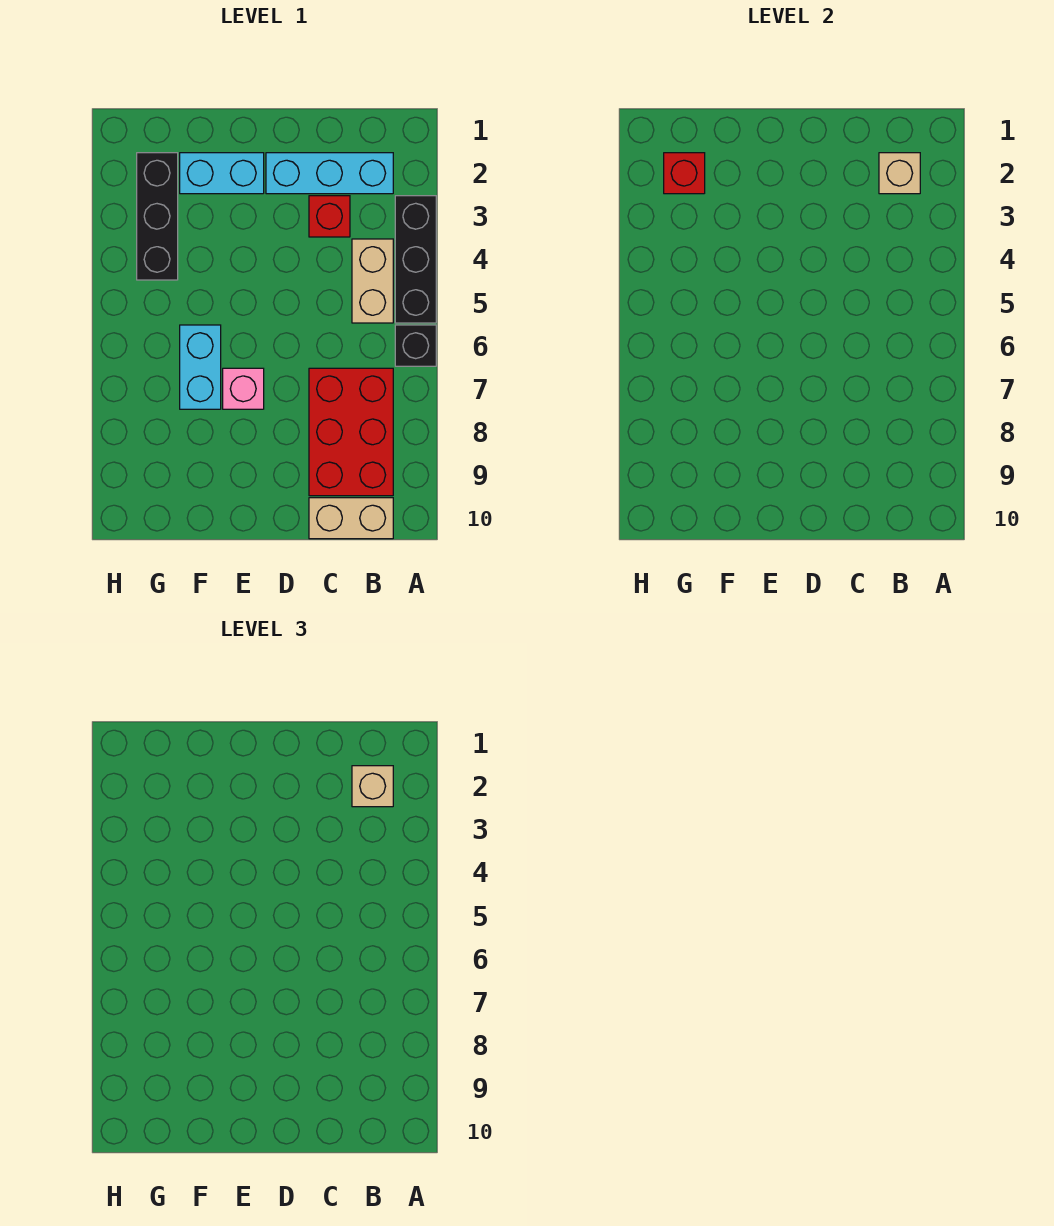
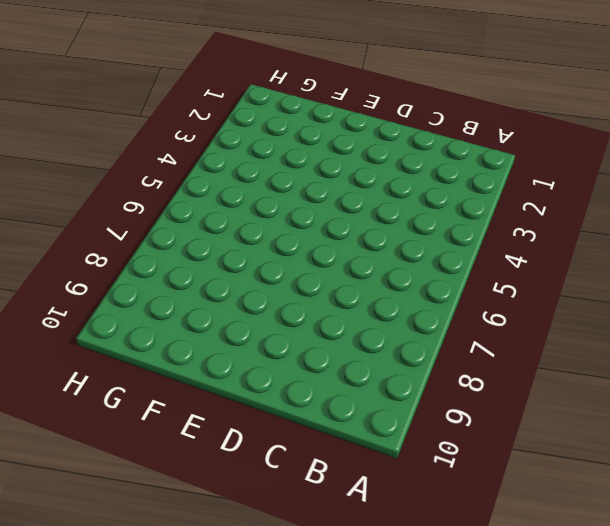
none -> black brick A3:A5 level 1
none -> black brick A6 level 1
none -> cyan brick B2:D2 level 1

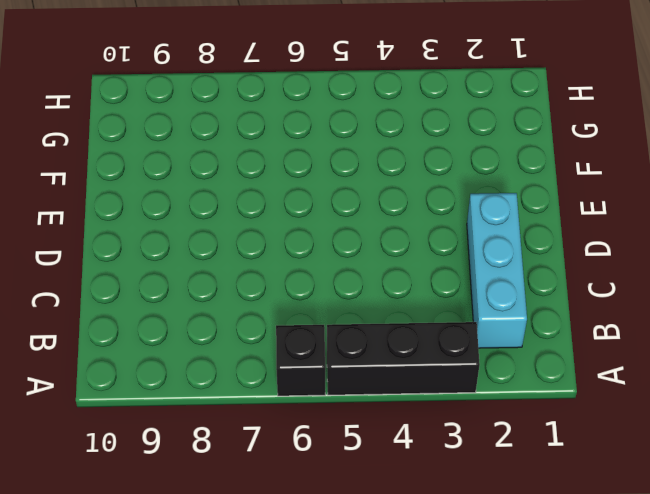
none -> tan brick B4:B5 level 1
none -> red brick B7:C9 level 1
none -> tan brick B10:C10 level 1

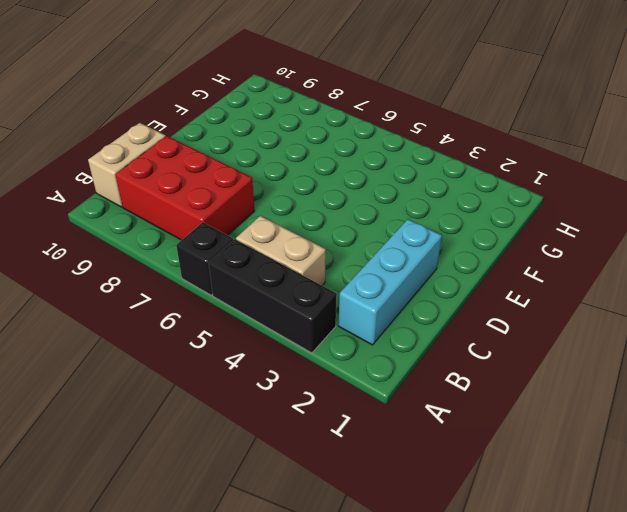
none -> red brick C3 level 1
none -> cyan brick E2:F2 level 1
none -> pink brick E7 level 1

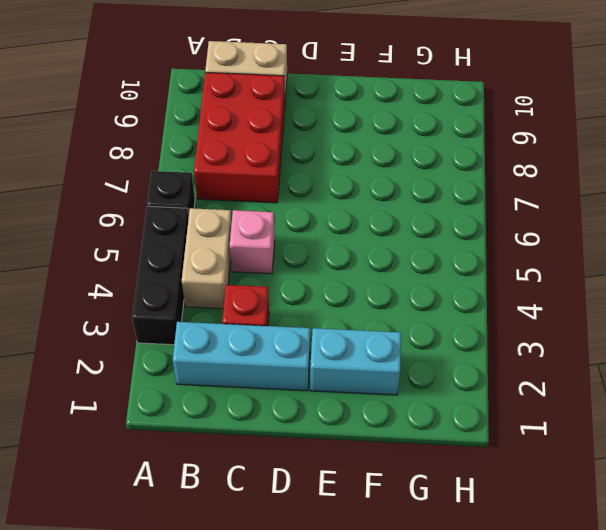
pink brick C5 level 1 -> pink brick E7 level 1
none -> cyan brick F6:F7 level 1
none -> black brick G2:G4 level 1
none -> tan brick B2 level 2

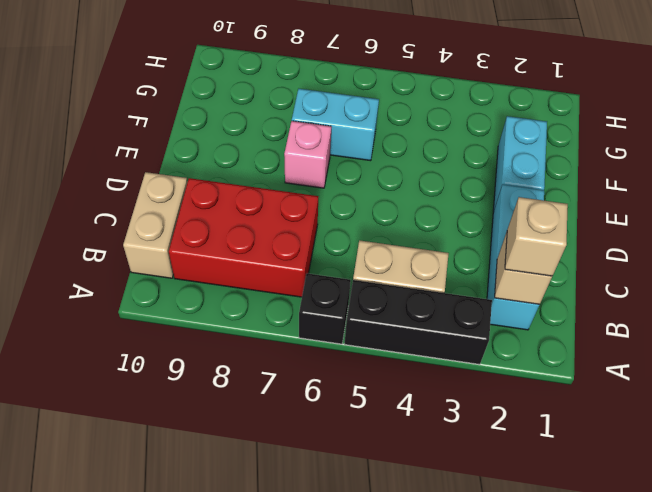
none -> red brick C3 level 1
none -> black brick G2:G4 level 1
none -> red brick G2 level 2

